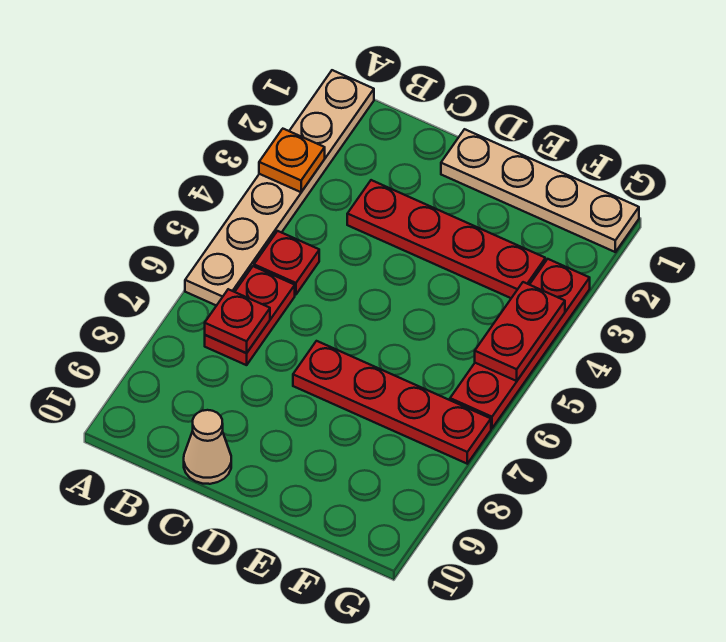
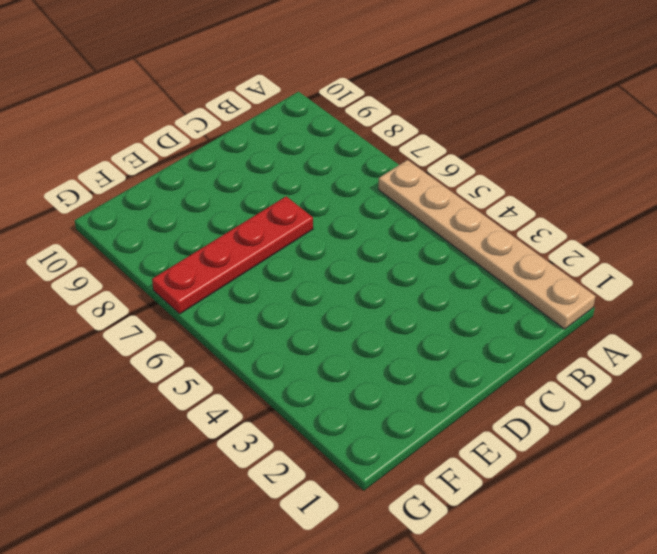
none -> red plate B5 level 1
none -> red plate B6:B7 level 1

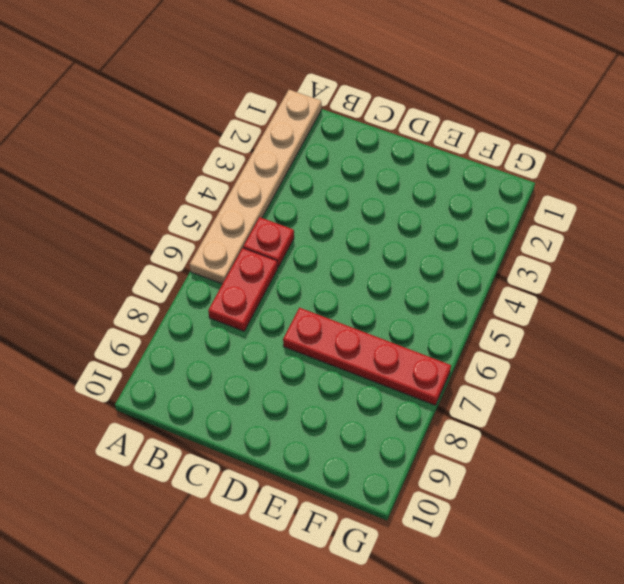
none -> red plate C3:F3 level 1
none -> tan cone C10 level 1

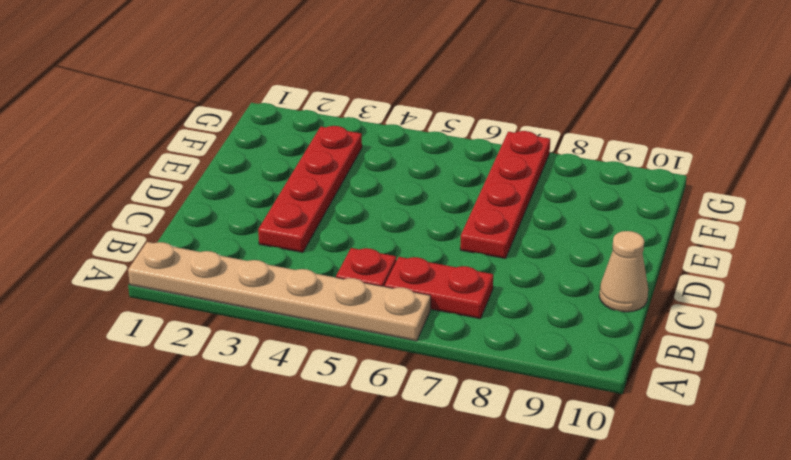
none -> tan plate D1:G1 level 1
none -> red plate G3:G6 level 1

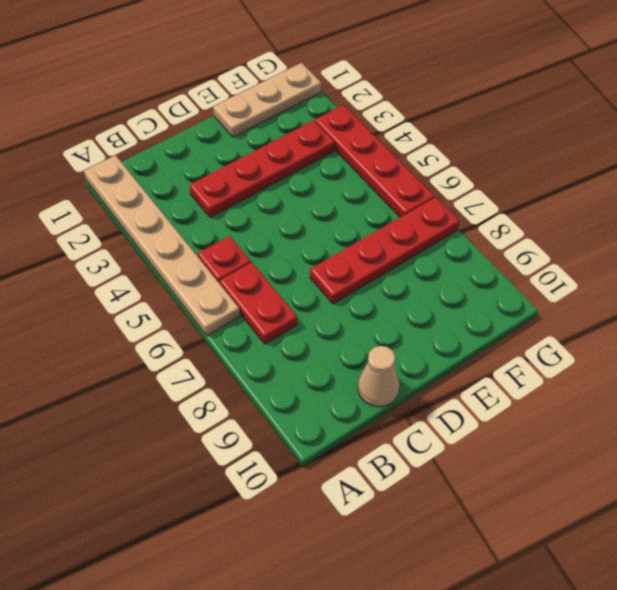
tan plate E1:G1 level 1 -> tan plate D1:G1 level 1
none -> orange plate A3 level 2
none -> red plate B7 level 2

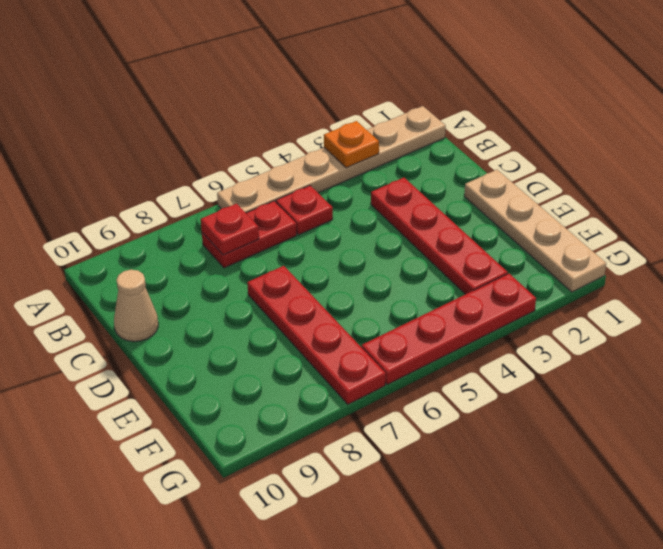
none -> red plate G4:G5 level 2

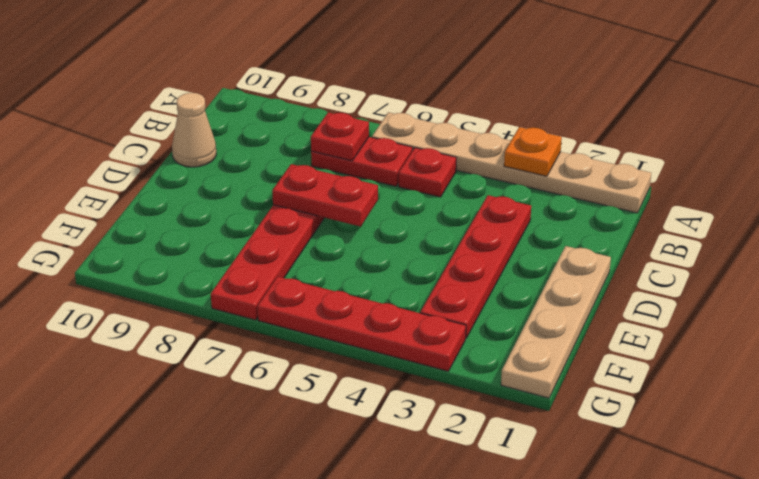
red plate D6:D7 level 2 -> red plate G4:G5 level 2

